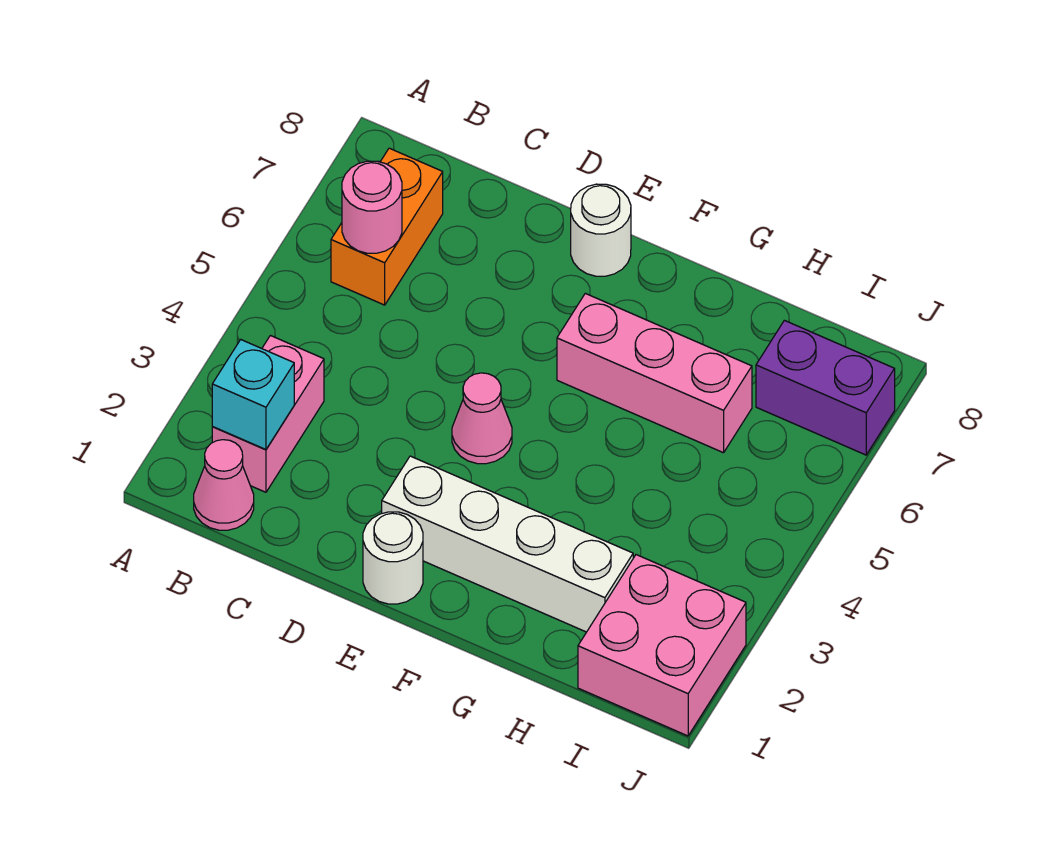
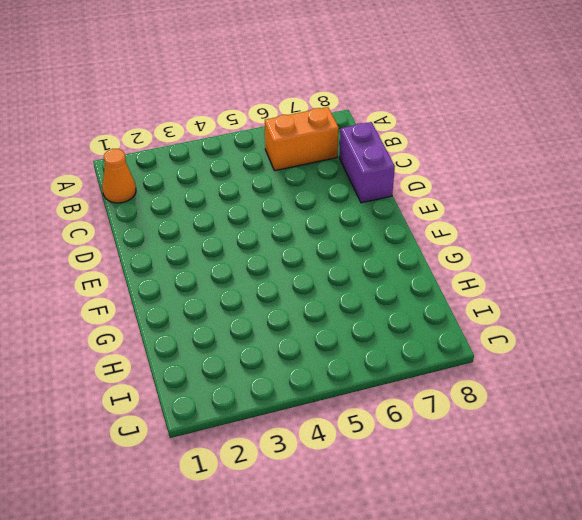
orange cone B1 level 1 -> pink cone B1 level 1
purple brick C8:D8 level 1 -> purple brick I7:J7 level 1
none -> pink brick B2:B3 level 1
none -> white round brick E1 level 1
none -> white brick E2:H2 level 1

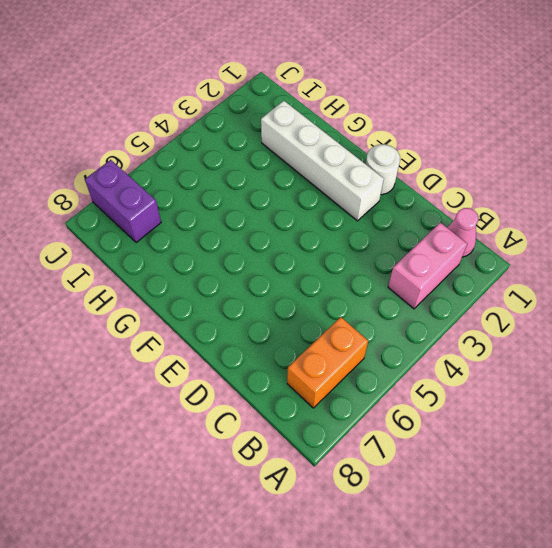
none -> pink cone E4 level 1
none -> white round brick E8 level 1
none -> pink brick F6:H6 level 1

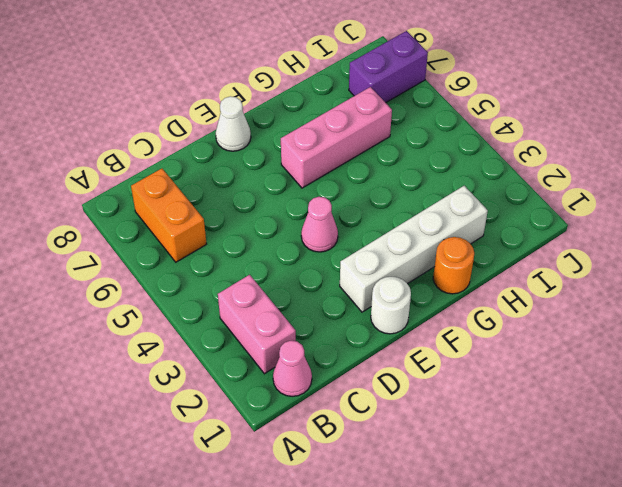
white cone E8 level 1 -> white round brick E8 level 1
orange round brick G1 level 1 -> none
none -> pink brick I1:J2 level 1
none -> cyan brick B2 level 2
none -> pink round brick B6 level 2

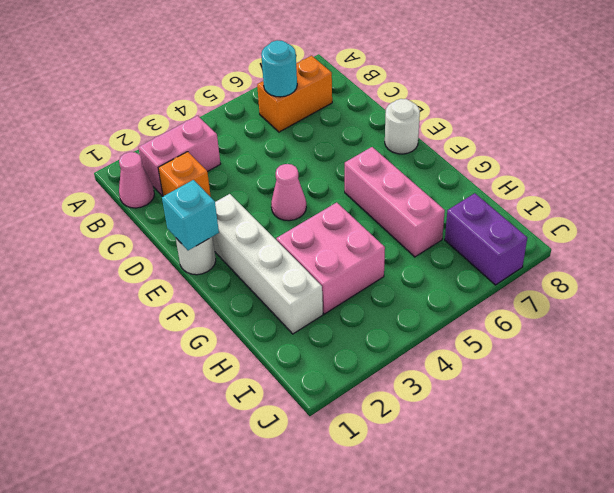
cyan round brick B6 level 2 -> pink round brick B6 level 2
orange brick C2 level 1 -> none
cyan brick E1 level 2 -> cyan brick B2 level 2
pink brick G3:H4 level 1 -> pink brick I1:J2 level 1

